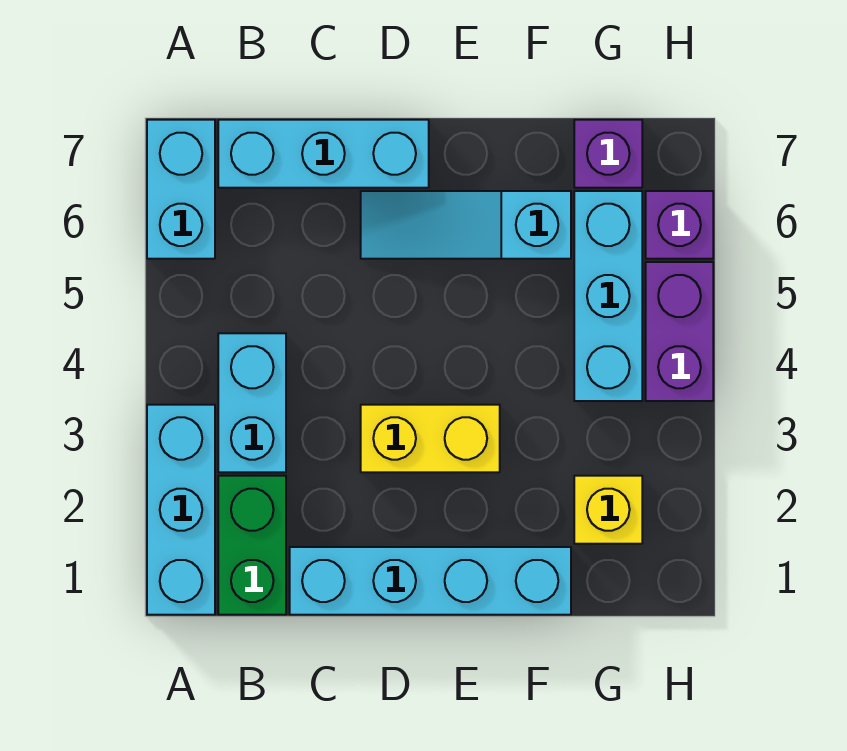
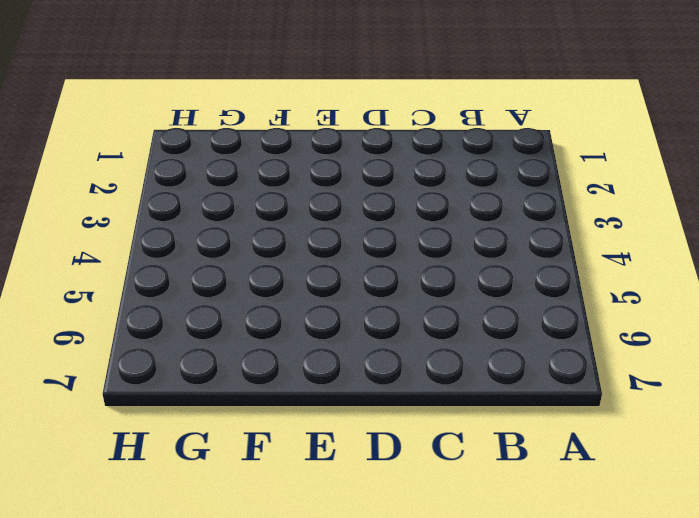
none -> cyan brick A1:A3 level 1
none -> cyan brick A6:A7 level 1
none -> green brick B1:B2 level 1

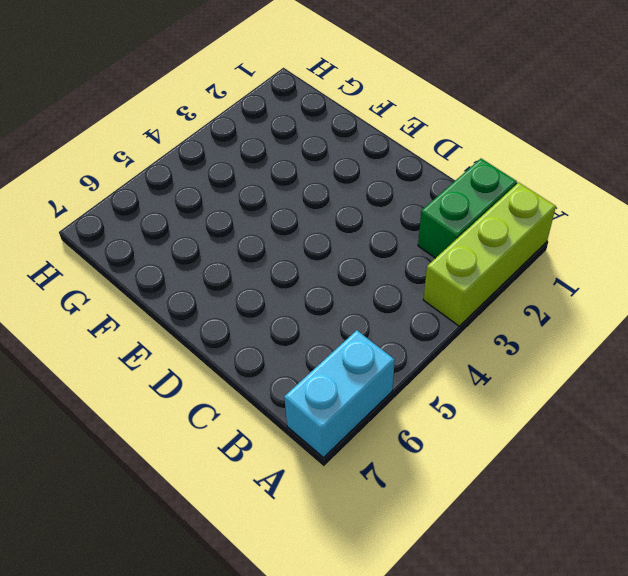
lime brick A1:A3 level 1 -> cyan brick A1:A3 level 1
none -> cyan brick B3:B4 level 1
none -> cyan brick B7:D7 level 1
none -> cyan brick C1:F1 level 1

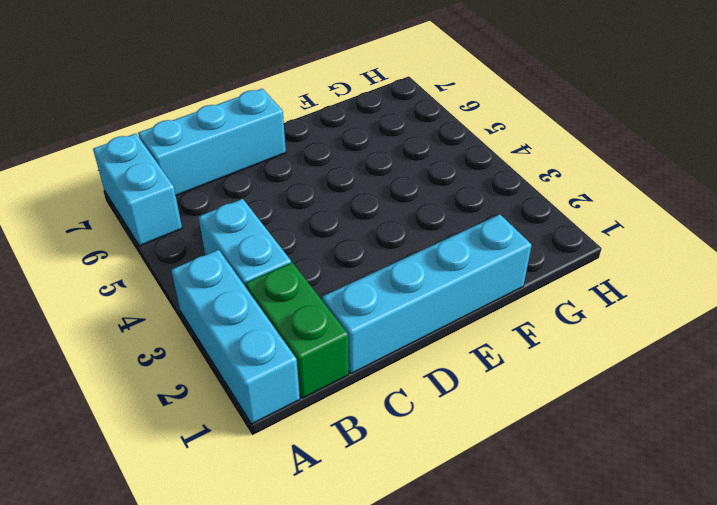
none -> yellow brick D3:E3 level 1
none -> cyan slope D6:F6 level 1 top F
none -> yellow brick G2 level 1

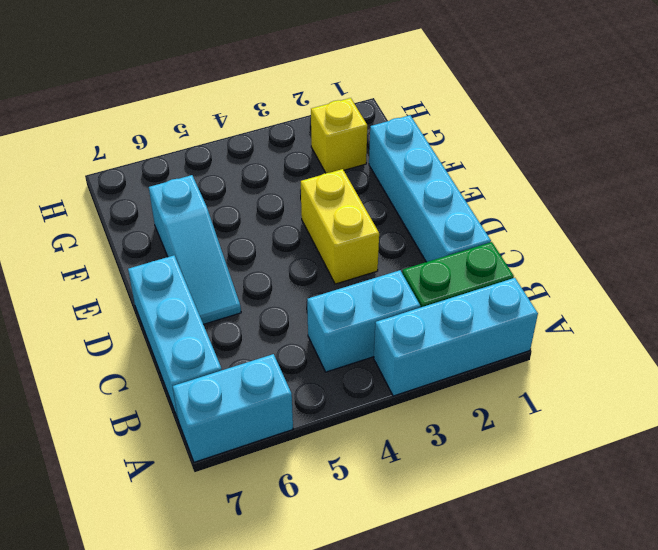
none -> cyan brick G4:G6 level 1
none -> purple brick G7 level 1
none -> purple brick H4:H5 level 1

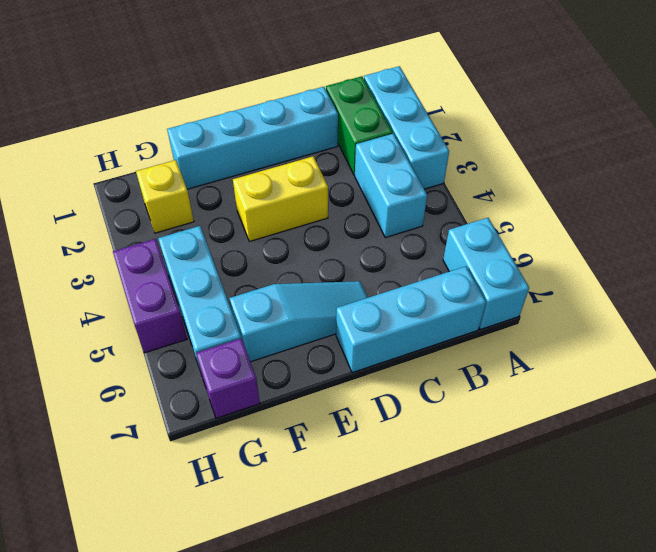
none -> purple brick H6 level 1

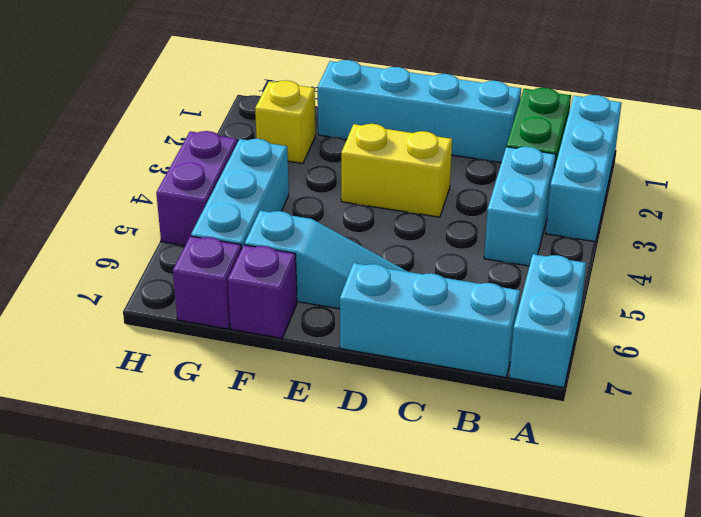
purple brick F7 level 1 -> purple brick H6 level 1

